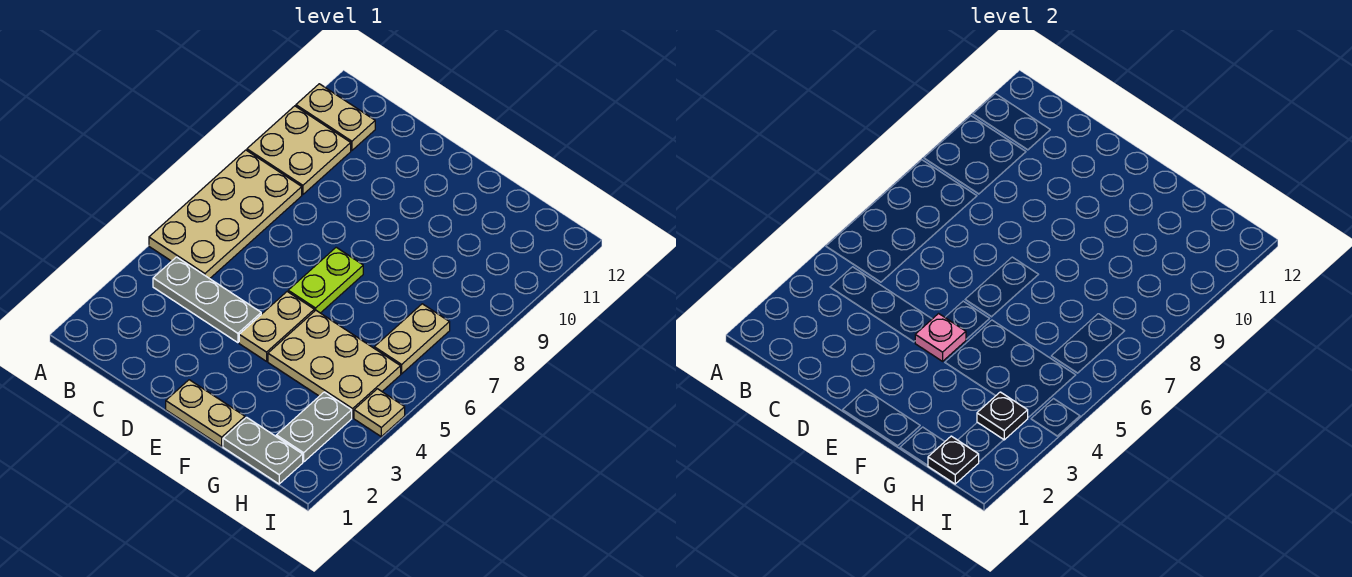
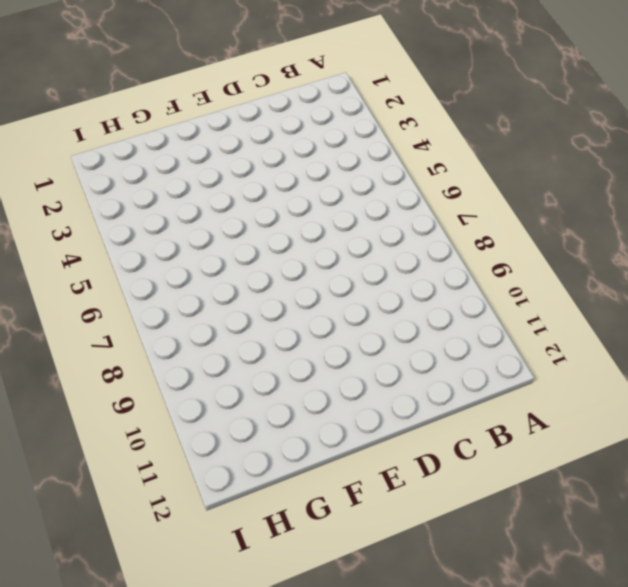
none -> tan plate A5:B8 level 1
none -> tan plate A9:B10 level 1
none -> tan plate A11:B11 level 1

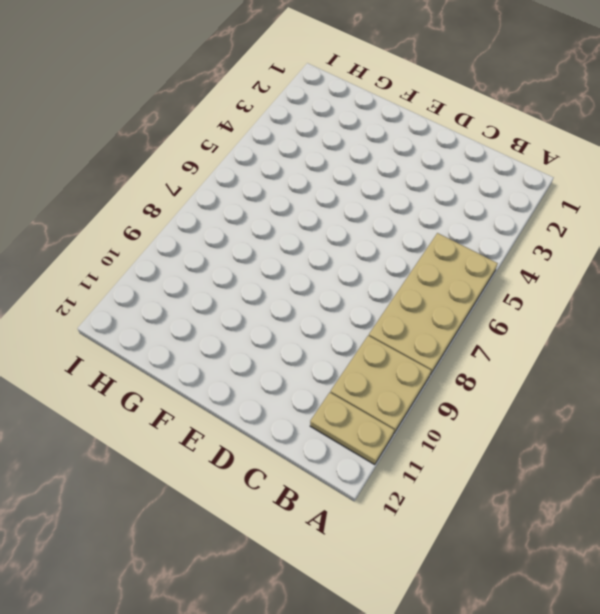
none -> grey plate B4:D4 level 1
none -> tan plate E1:F1 level 1
none -> tan plate E4:E5 level 1

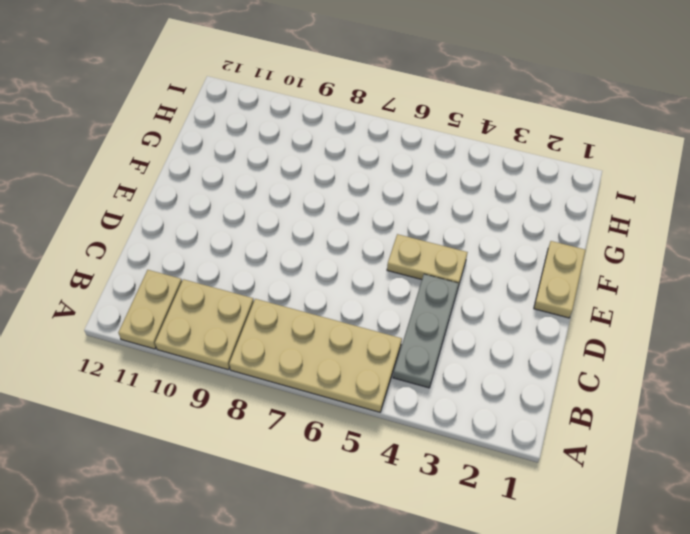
none -> lime plate E6:E7 level 1
none -> tan plate F4:H5 level 1
none -> grey plate G1:H1 level 1

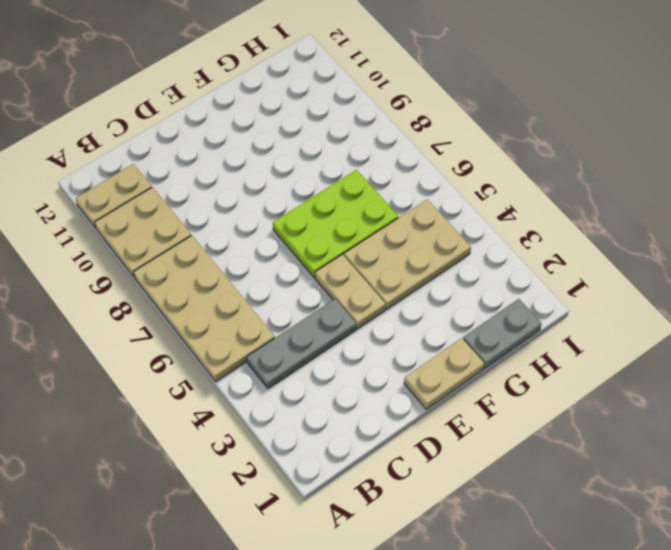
lime plate E6:G7 level 1 -> lime plate E6:E7 level 1
none -> grey plate H2:H3 level 1
none -> tan plate H6:H7 level 1
none -> tan plate I4 level 1

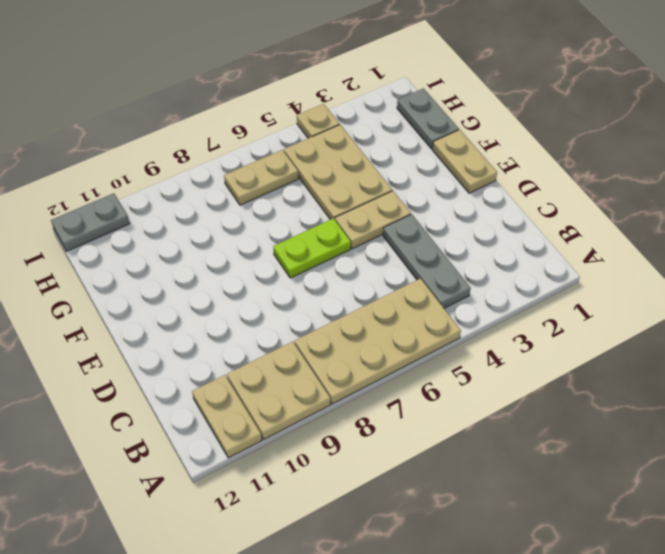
grey plate I11:I12 level 1 -> grey plate H2:H3 level 1
none -> pink plate E4 level 2
none -> black plate H1 level 2
none -> black plate H3 level 2

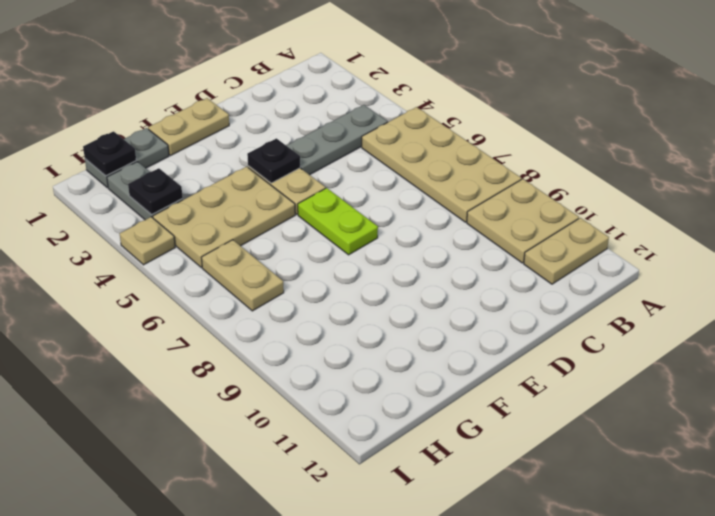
black plate E4 level 2 -> pink plate E4 level 2

